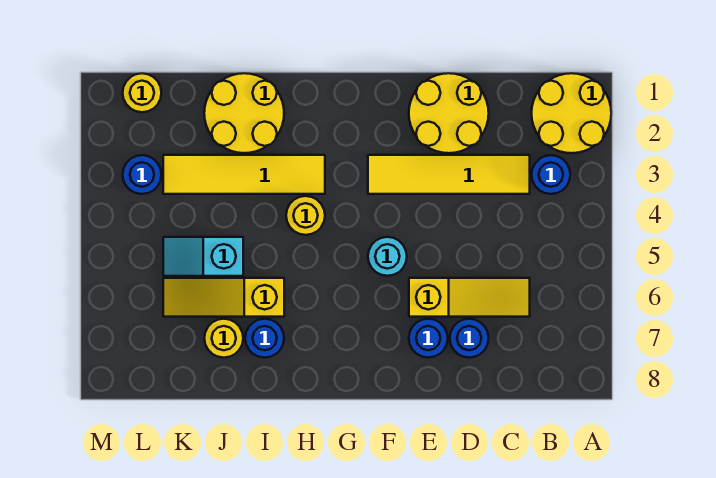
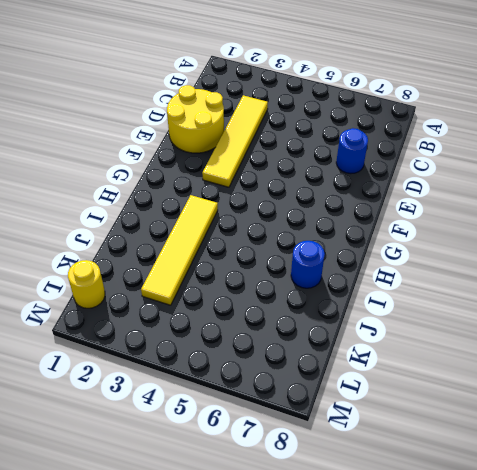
none -> yellow round brick A1:B2 level 1
none -> blue round brick B3 level 1
none -> yellow slope C6:E6 level 1 top E

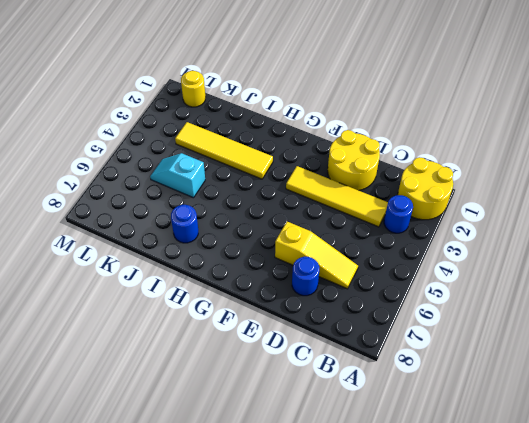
none -> blue round brick E7 level 1
none -> cyan round brick F5 level 1
none -> yellow round brick H4 level 1

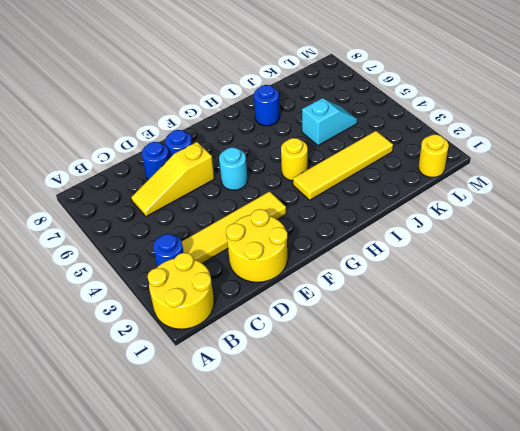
none -> yellow round brick I1:J2 level 1
none -> yellow slope I6:K6 level 1 top I
none -> yellow round brick J7 level 1

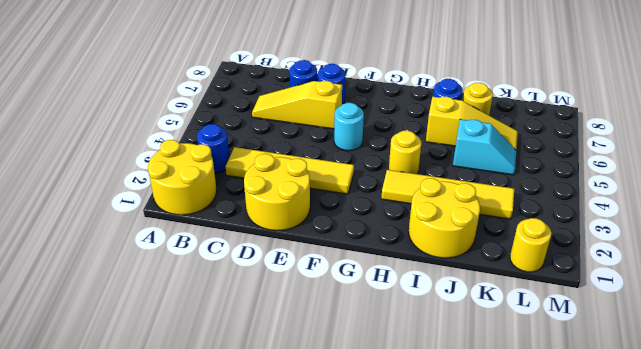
none -> blue round brick L3 level 1

